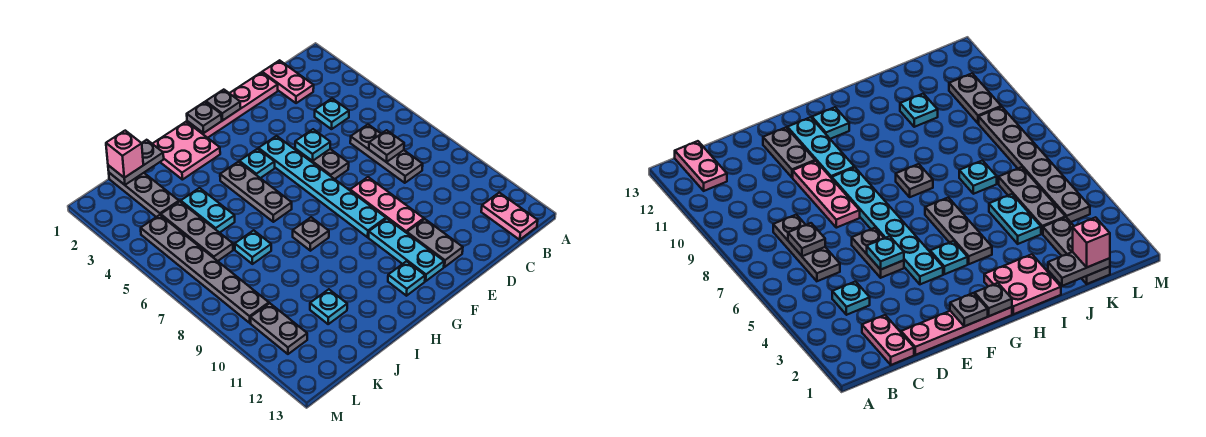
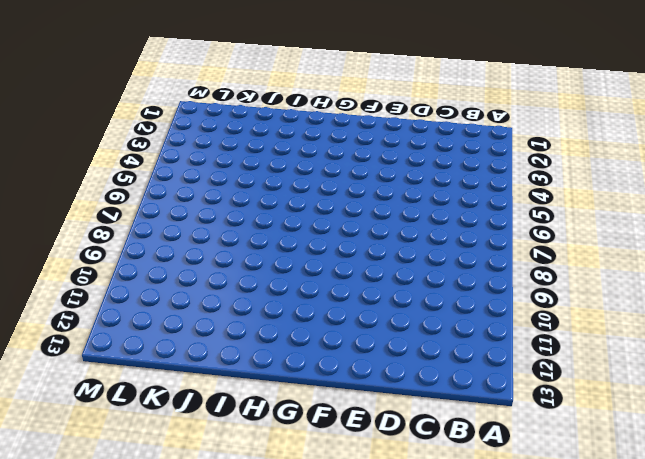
none -> pink plate B12:B13 level 1
none -> pink plate C1:C2 level 1
none -> cyan plate C4 level 1

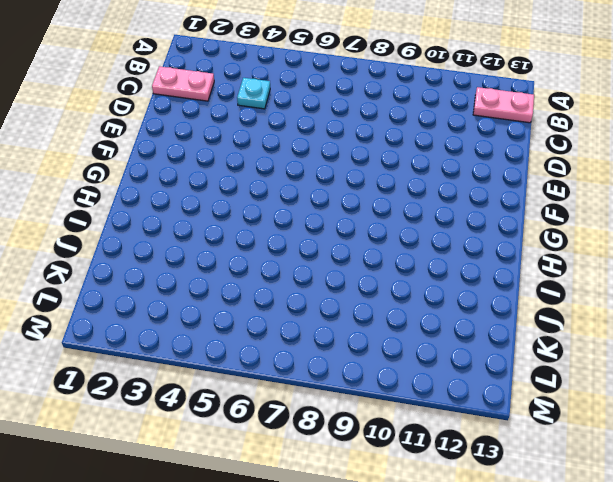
none -> grey plate C6:C8 level 1
none -> pink plate D1:G1 level 1
none -> grey plate E5:E6 level 1

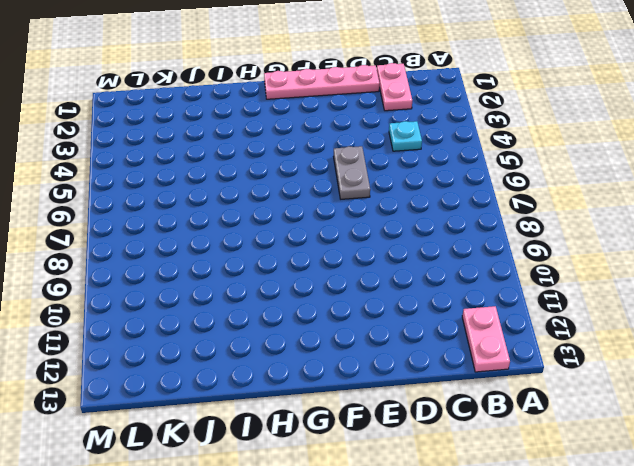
none -> grey plate C6:C8 level 1
none -> pink plate E8:E10 level 1
none -> grey plate E11:E12 level 1

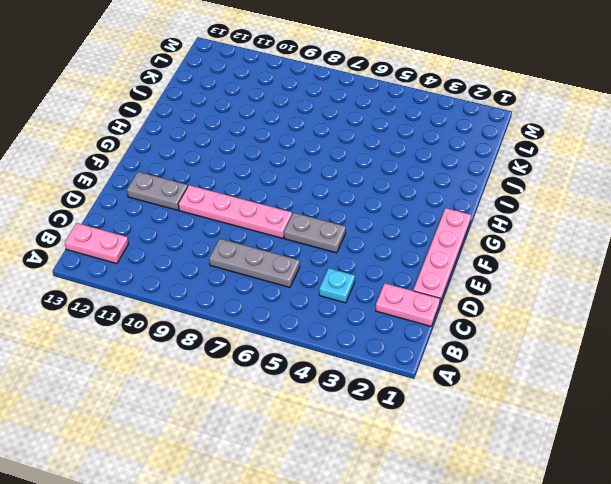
pink plate E7:E10 level 1 -> pink plate E8:E10 level 1
none -> cyan plate F4:F9 level 1
none -> cyan plate F10:F12 level 1
none -> cyan plate G4 level 1

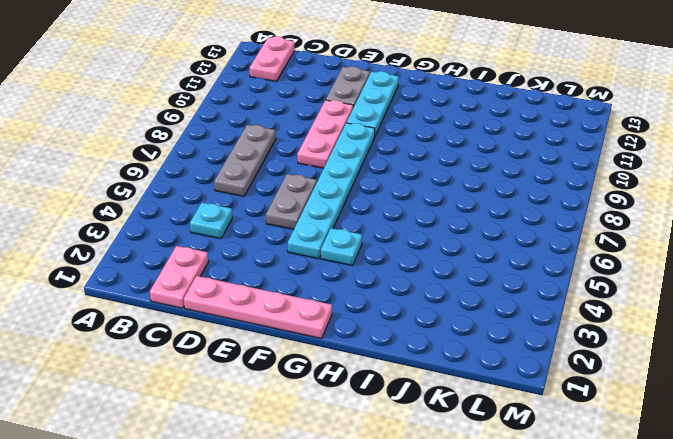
none -> cyan plate G12 level 1
none -> pink plate H1:I2 level 1
none -> grey plate H4:H6 level 1

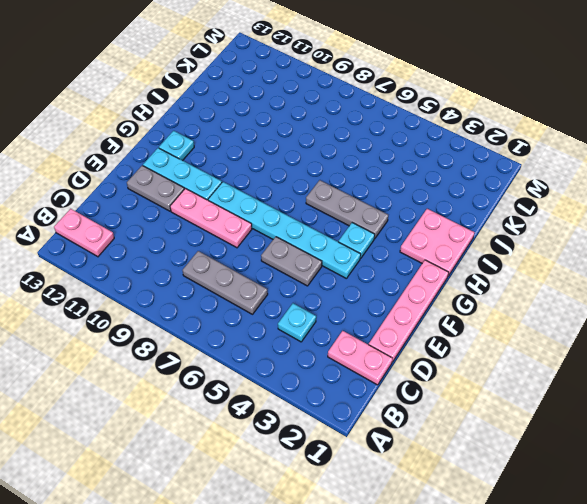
none -> grey plate H8 level 1
none -> cyan plate J4:J5 level 1
none -> cyan plate J7 level 1

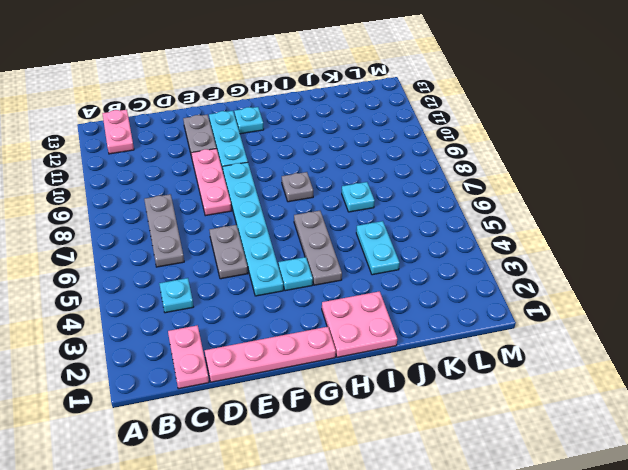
none -> cyan plate J11 level 1
none -> grey plate K1:K3 level 1
none -> grey plate K4:K6 level 1

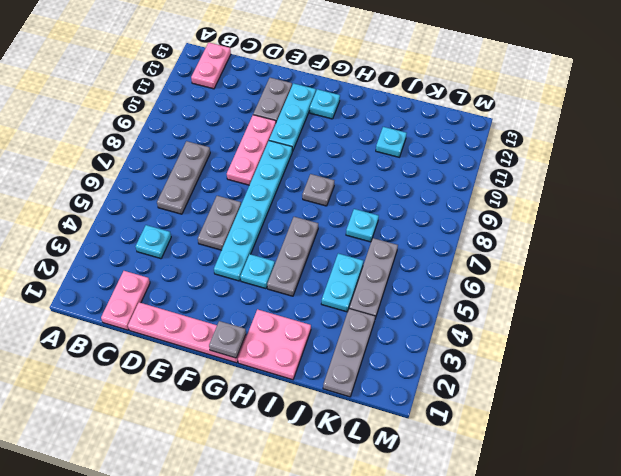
none -> grey plate L4:L9 level 1
none -> grey plate L10:L11 level 1
none -> grey plate C7 level 2

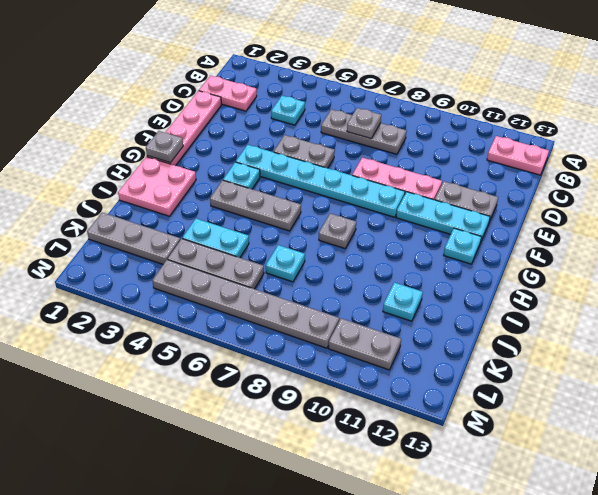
none -> cyan plate E5 level 2
none -> grey plate F1 level 2
none -> grey plate J1:K1 level 2

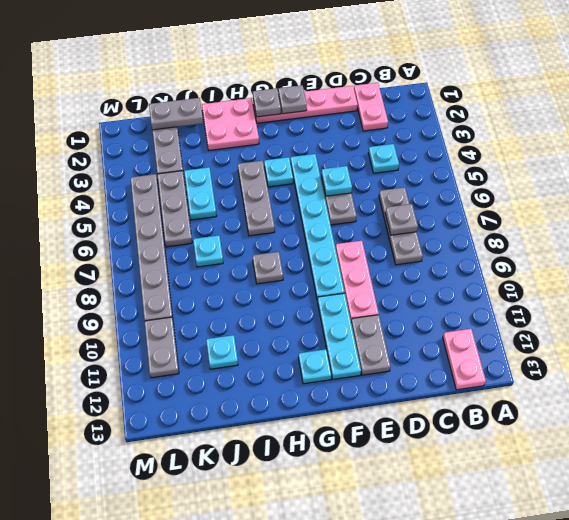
none -> pink brick K1 level 3

